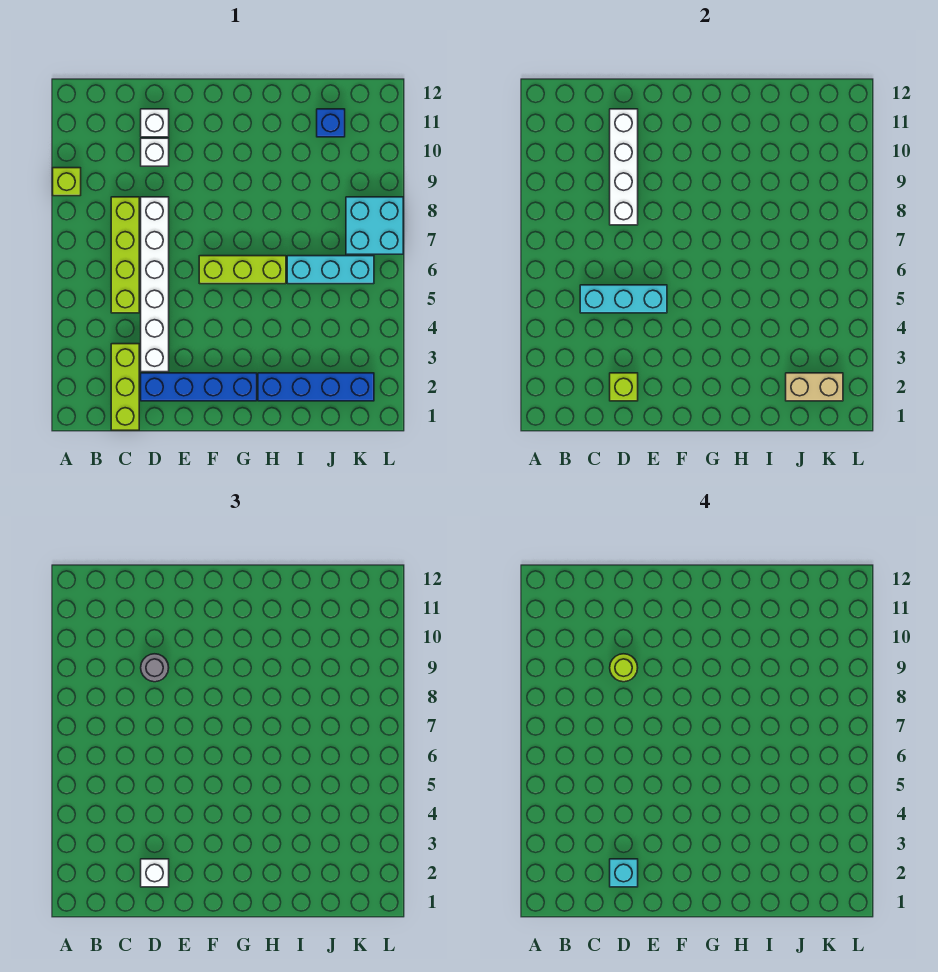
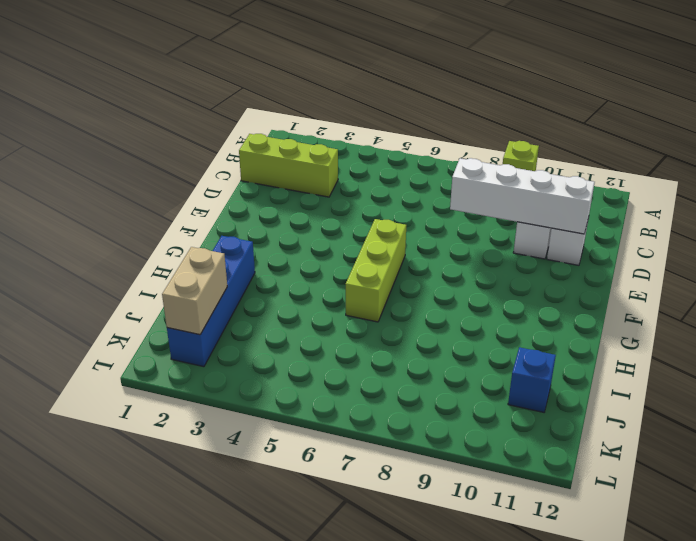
none -> lime brick C5:C8 level 1
none -> blue brick D2:G2 level 1
none -> white brick D3:D8 level 1

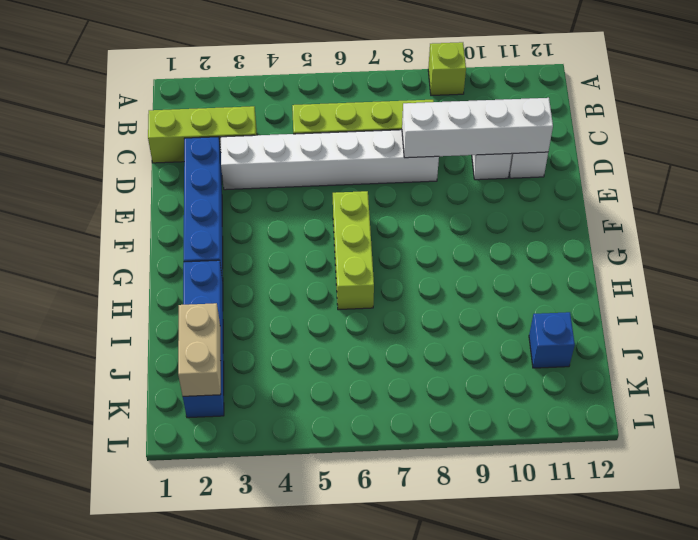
none -> cyan brick I6:K6 level 1
none -> cyan brick K7:L8 level 1
none -> cyan brick C5:E5 level 2

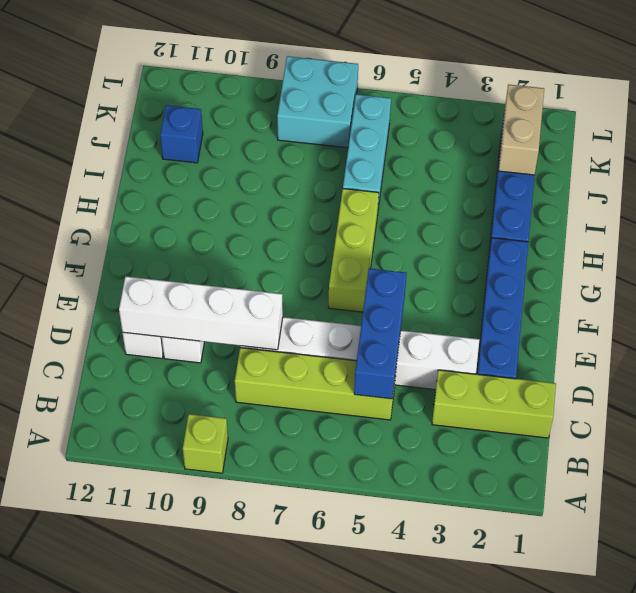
blue brick C5:E5 level 2 -> cyan brick C5:E5 level 2
none -> lime brick D2 level 2
none -> white brick D2 level 3
none -> grey round brick D9 level 3

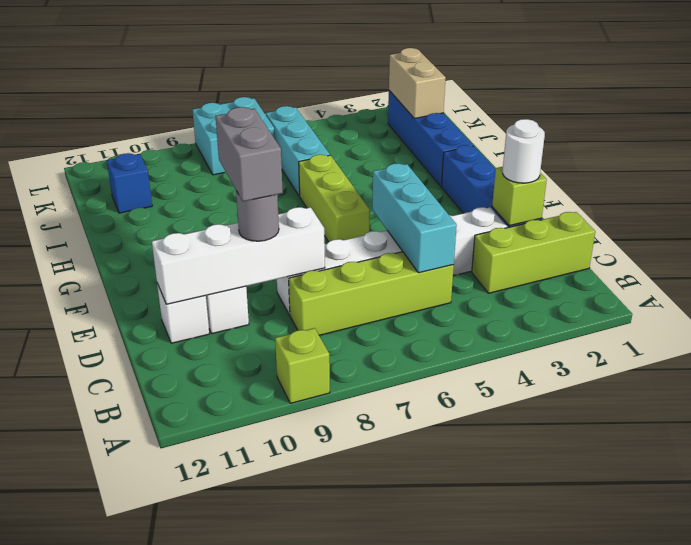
white round brick D2 level 3 -> white brick D2 level 3
grey brick D9:E9 level 4 -> lime round brick D9 level 4
none -> cyan brick D2 level 4

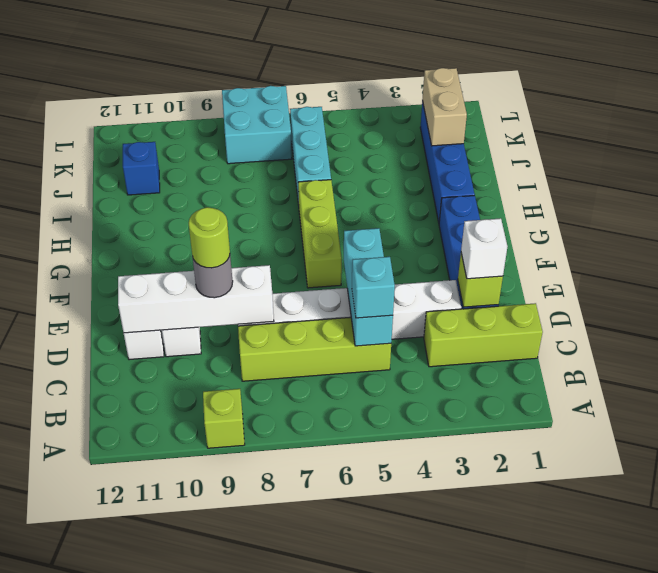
cyan brick C5 level 3 -> cyan brick D2 level 4

